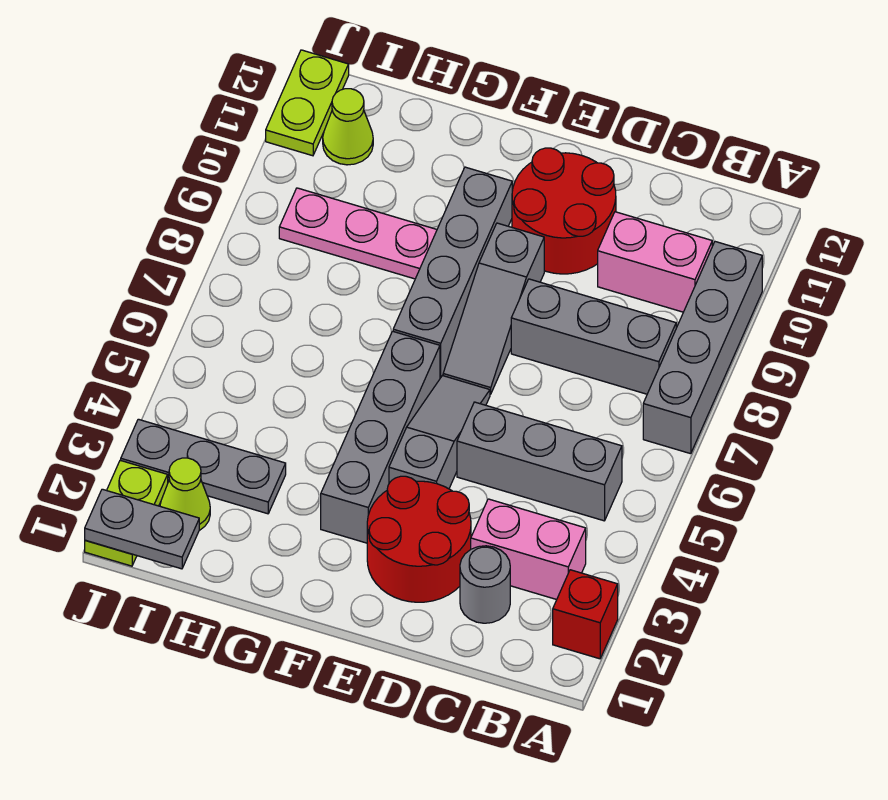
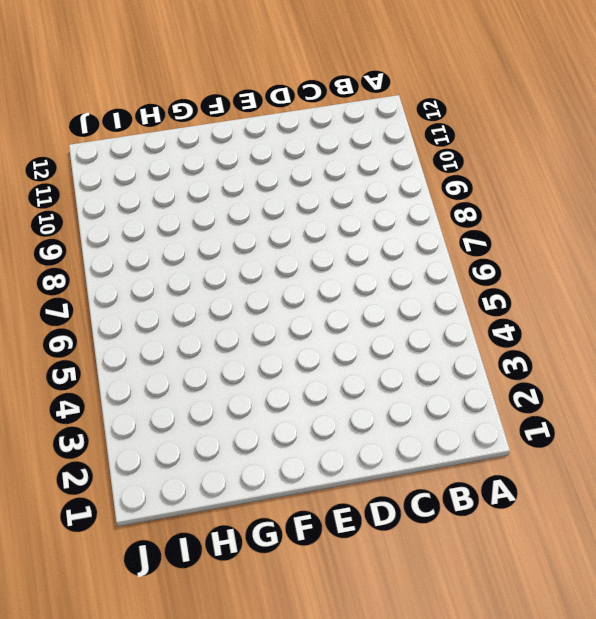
none -> red brick A2 level 1
none -> grey brick A7:A10 level 1
none -> pink brick B3:C3 level 1

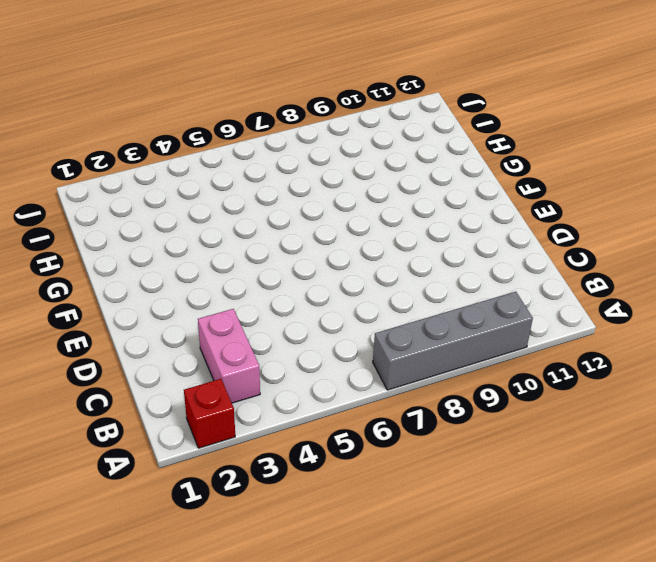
none -> grey brick B5:D5 level 1
none -> grey brick B8:D8 level 1
none -> pink brick B10:C10 level 1

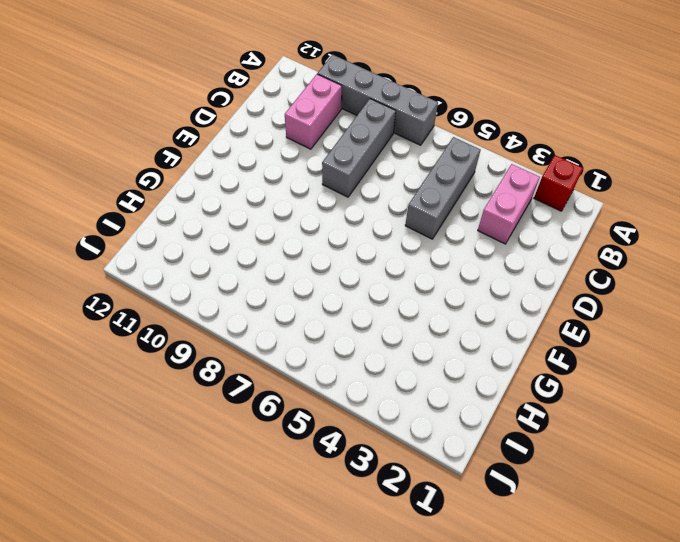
none -> grey round brick C2 level 1
none -> red round brick D2:E3 level 1
none -> red round brick D10:E11 level 1

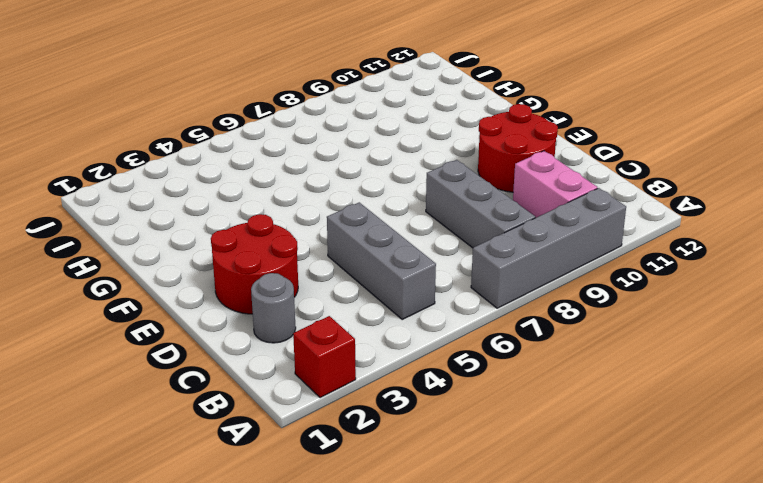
none -> pink brick B3:C3 level 1
none -> grey slope E4:E6 level 1 top 4
none -> grey slope E7:E9 level 1 top 9

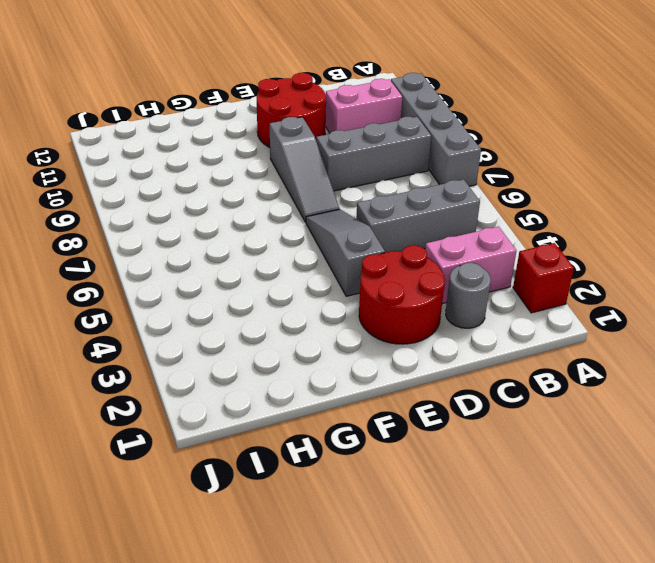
none -> grey brick F3:F6 level 1
none -> grey brick F7:F10 level 1
none -> pink plate G9:I9 level 1

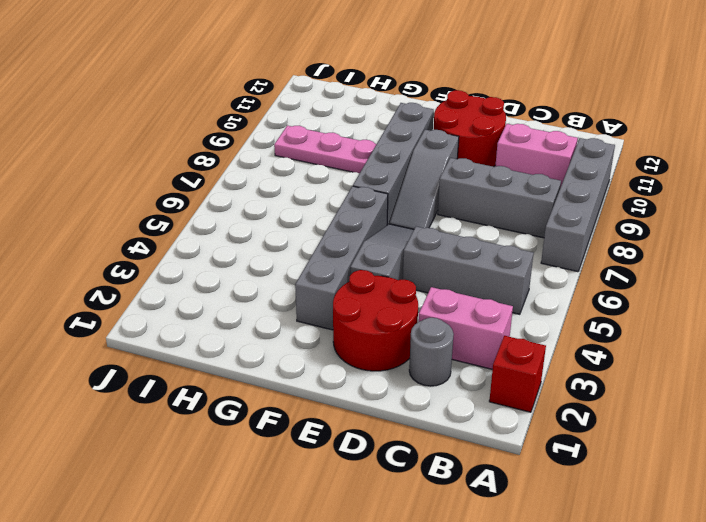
none -> grey plate H3:J3 level 1
none -> lime cone I2 level 1
none -> lime cone I11 level 1

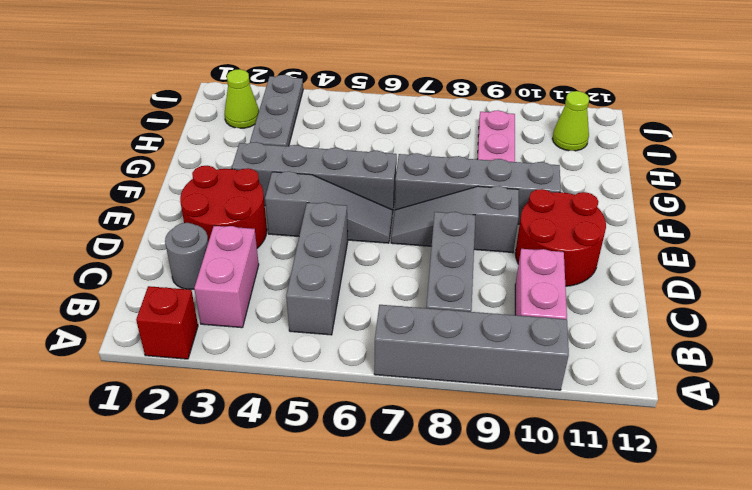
none -> lime plate J1:J2 level 1
none -> lime plate J11:J12 level 1
none -> grey plate I1:J1 level 2

